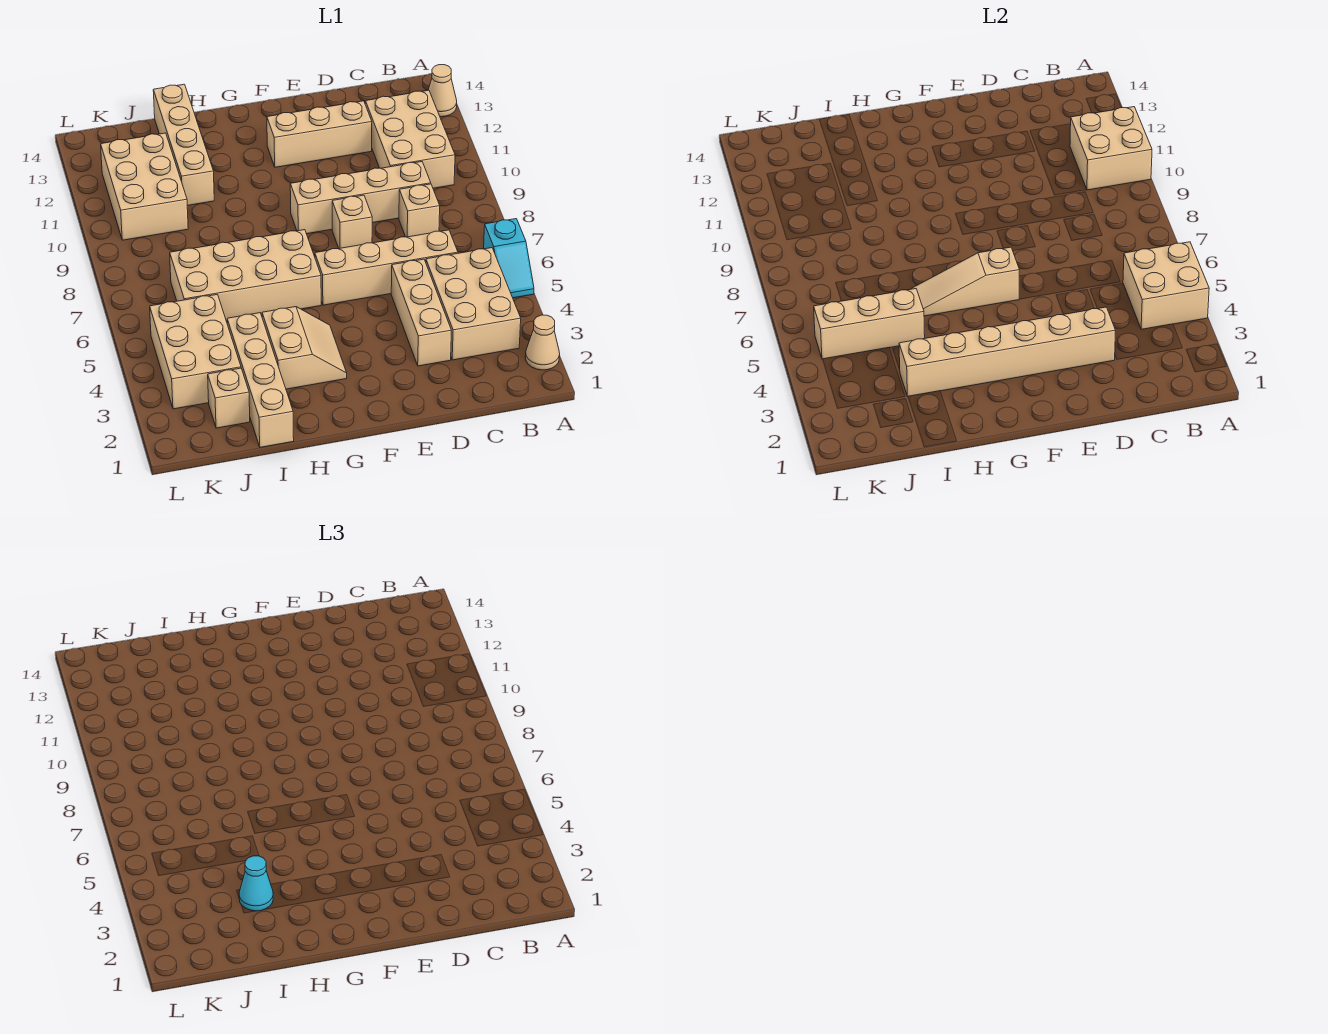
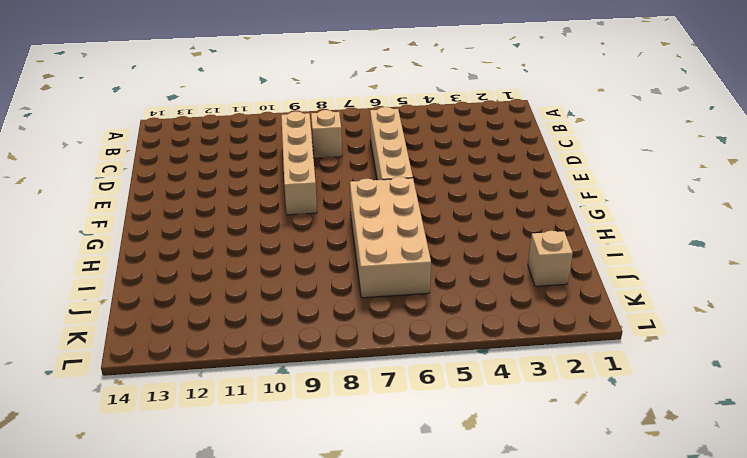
none -> tan cone A2 level 1
none -> cyan slope A5:A6 level 1 top 6
none -> tan cone A13 level 1

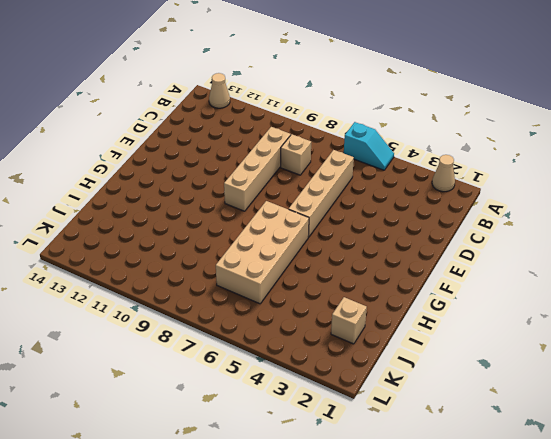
none -> tan brick B3:C5 level 1
none -> tan brick B10:C12 level 1
none -> tan brick D3:D5 level 1

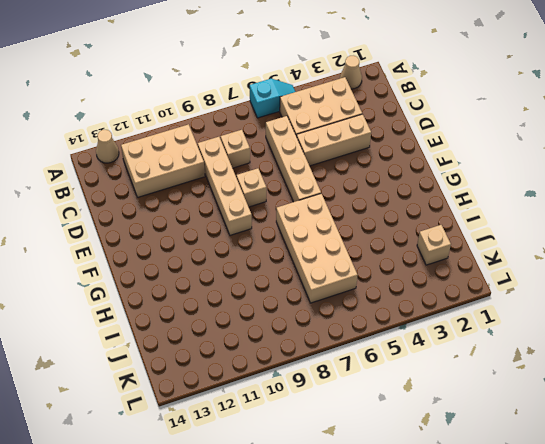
none -> tan brick D12:F12 level 1
none -> tan slope G3:H4 level 1 top H
none -> tan brick I1:I4 level 1

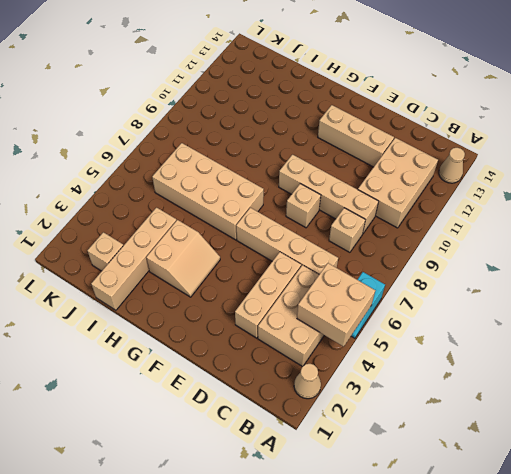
none -> tan brick I11:I14 level 1
none -> tan brick J3:K5 level 1
none -> tan brick J10:K12 level 1

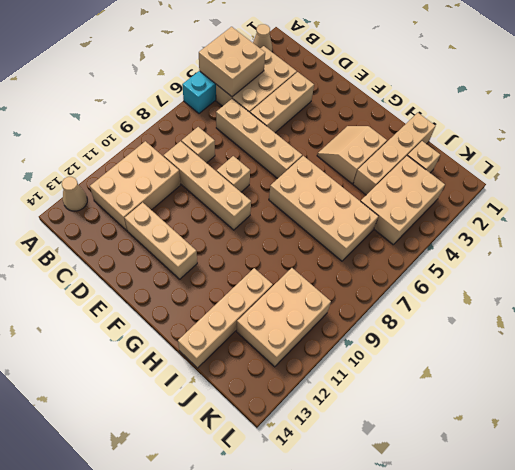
none -> tan brick A10:B11 level 2
none -> tan brick D3:I3 level 2
none -> tan slope F6:H6 level 2 top F

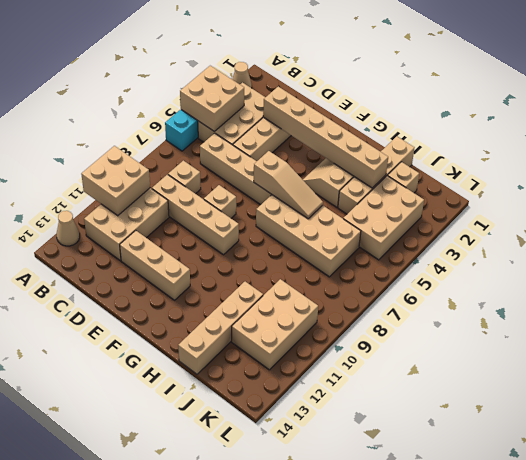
none -> tan brick I5:K5 level 2
none -> cyan cone I3 level 3

